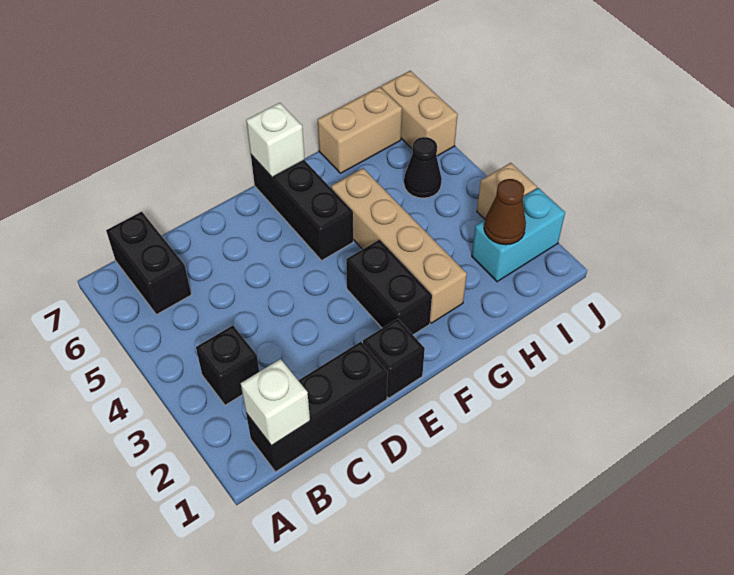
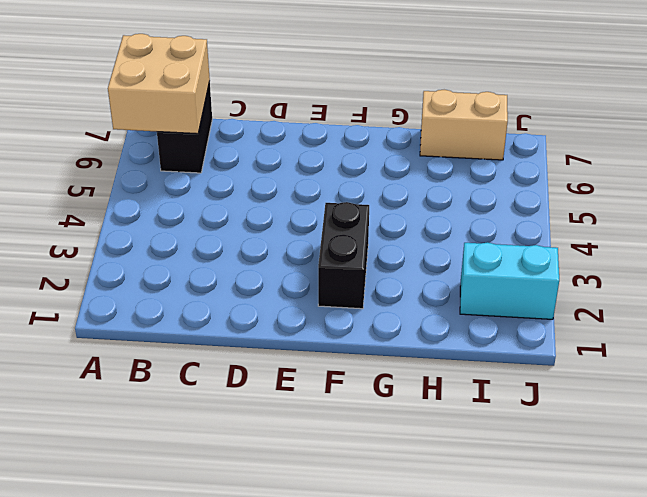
tan brick A6:B7 level 2 -> none
none -> black brick B1:D1 level 1
none -> black brick B3 level 1
none -> black brick E1 level 1

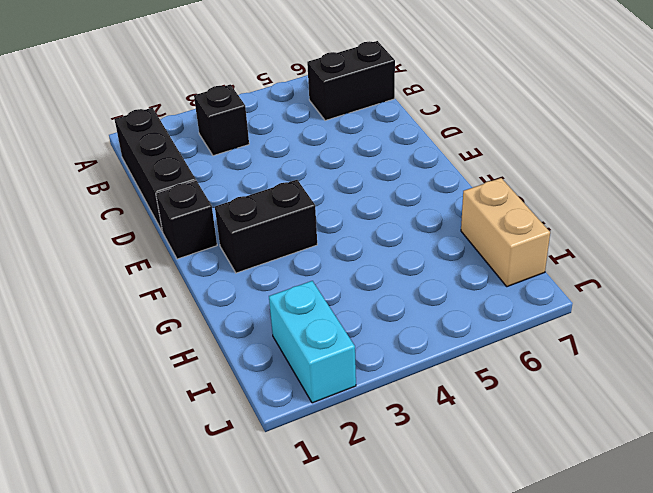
none -> black brick F5:F7 level 1
none -> tan brick G2:G5 level 1
none -> black cone I5 level 1

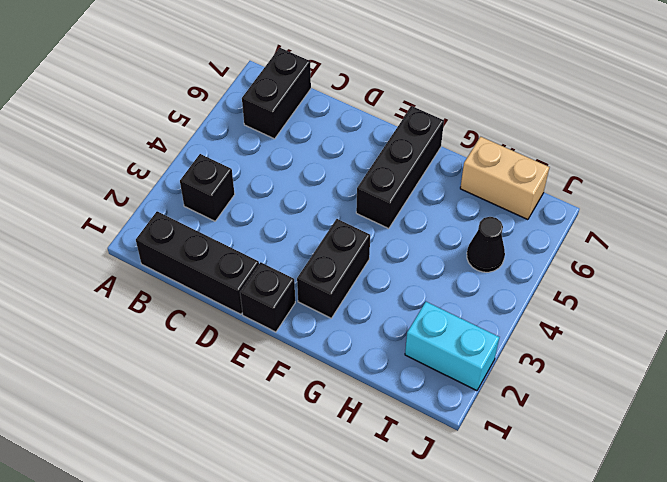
none -> tan brick G2:G5 level 1
none -> tan brick J3 level 1
none -> tan brick J6:J7 level 1

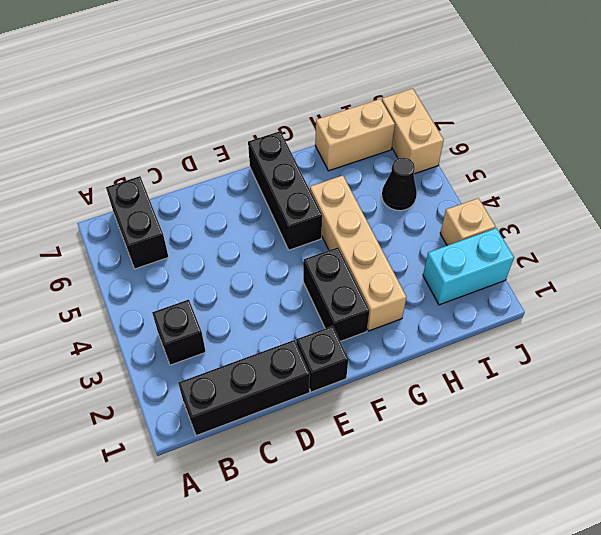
none -> white brick B1 level 2
none -> white brick F7 level 2
none -> brown cone I2 level 2

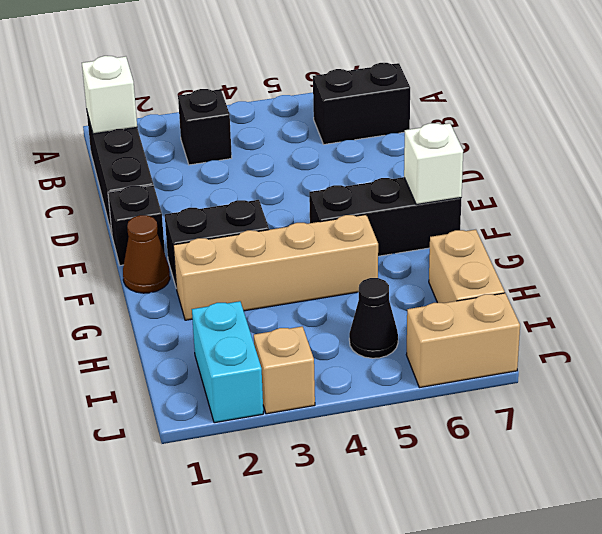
brown cone F1 level 1 -> brown cone I2 level 2

